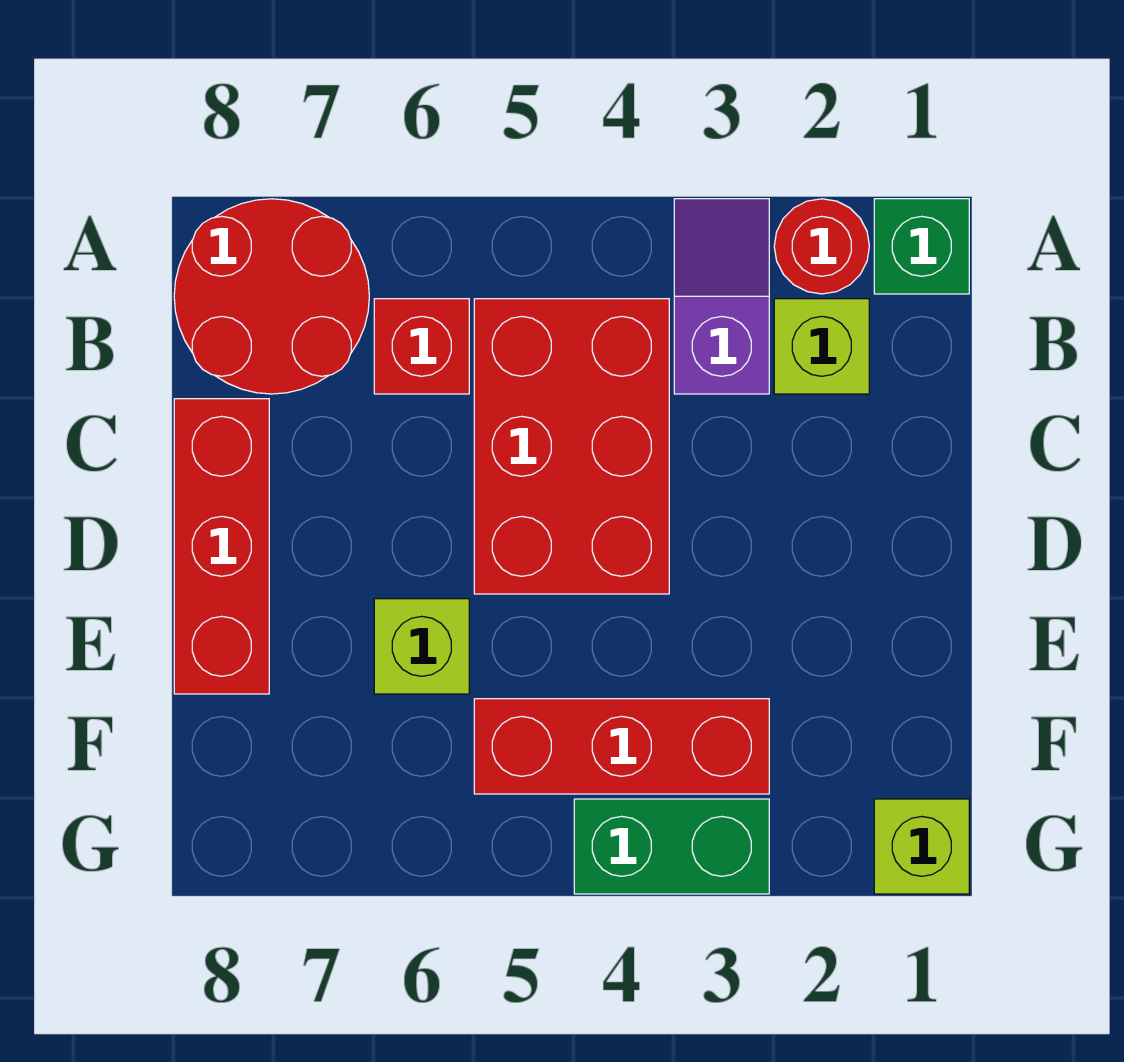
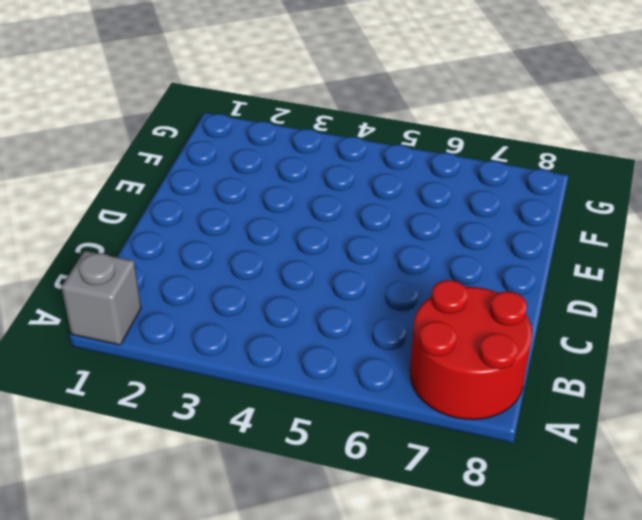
grey brick A1 level 1 -> green brick A1 level 1
none -> red round brick A2 level 1
none -> purple slope A3:B3 level 1 top B
none -> lime brick B2 level 1

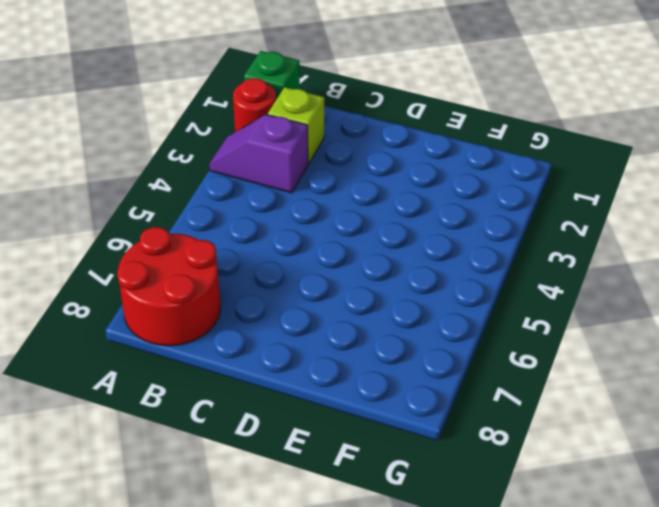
none -> red brick B4:D5 level 1
none -> red brick B6 level 1
none -> red brick C8:E8 level 1

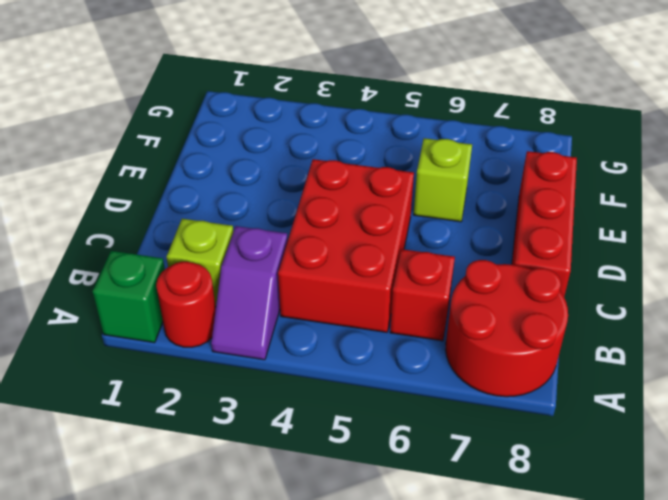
none -> red brick F3:F5 level 1
none -> lime brick G1 level 1
none -> green brick G3:G4 level 1

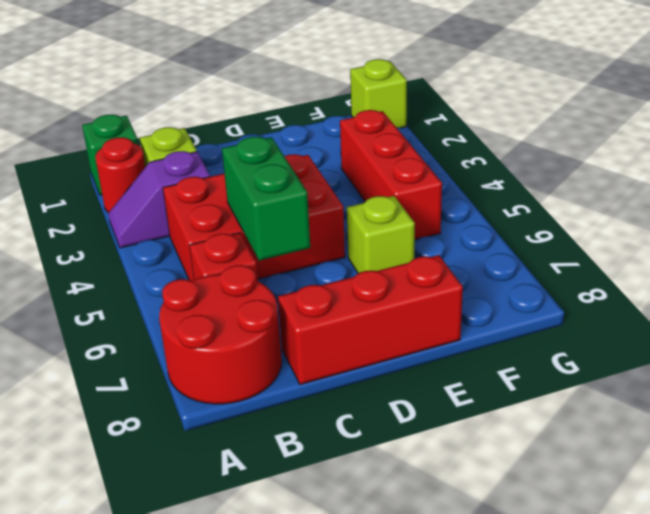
green brick C5:C6 level 2 -> green brick G3:G4 level 1

